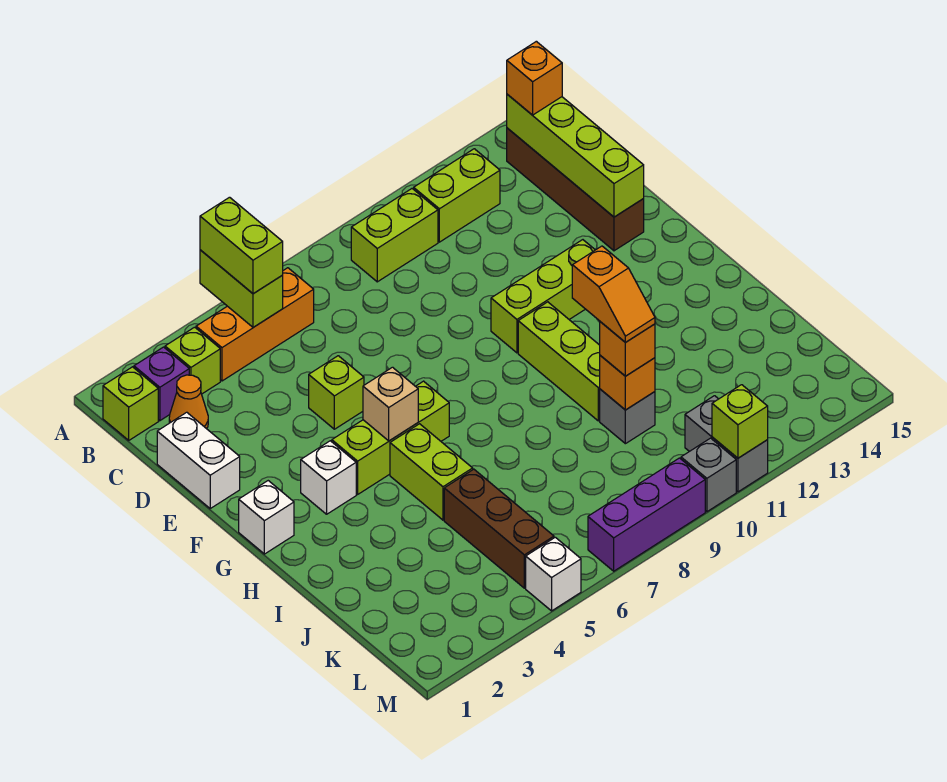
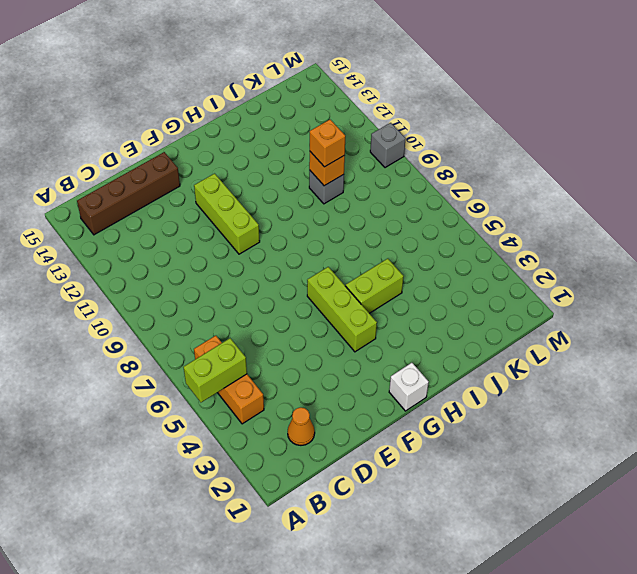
none -> lime brick B1 level 1
none -> purple brick B2 level 1
none -> lime brick B3 level 1
none -> lime brick B9:B10 level 1

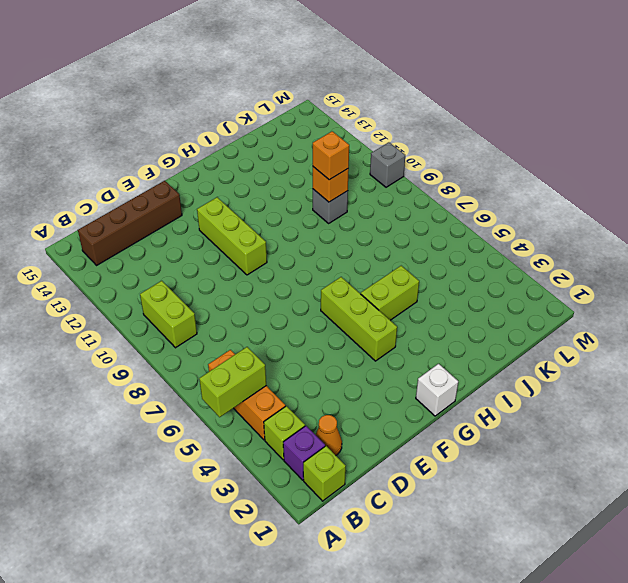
none -> lime brick B11:B12 level 1
none -> white brick D1:E1 level 1
none -> lime brick E5 level 1
none -> white brick G3 level 1

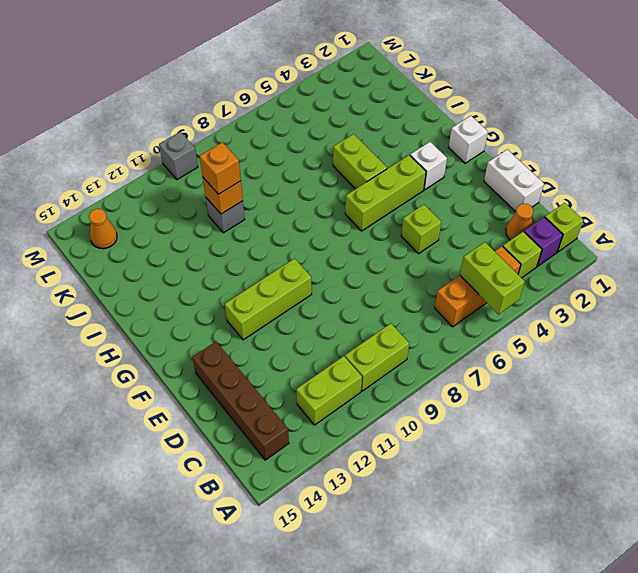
orange cone L14 level 1 -> none
none -> lime brick G10:I10 level 1
none -> brown brick J5:L5 level 1
none -> grey brick L11:M11 level 1
none -> white brick M5 level 1

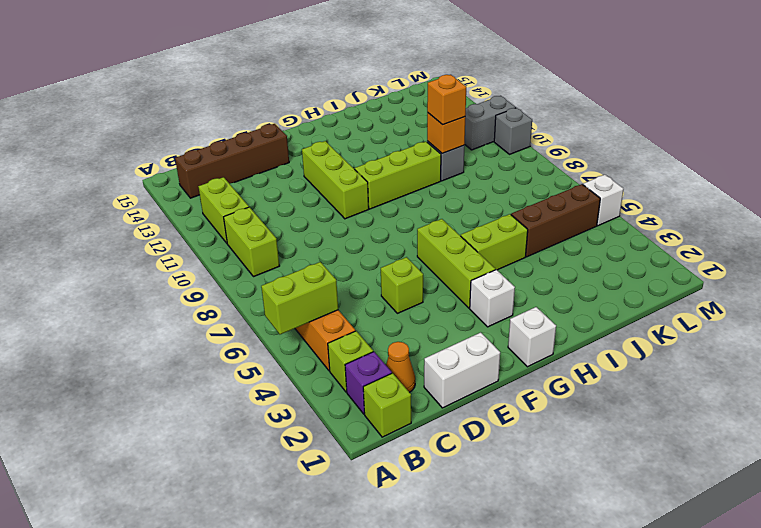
none -> purple brick M7:M9 level 1
none -> lime brick B14:E14 level 2
none -> tan brick G5 level 2
none -> lime brick M11 level 2

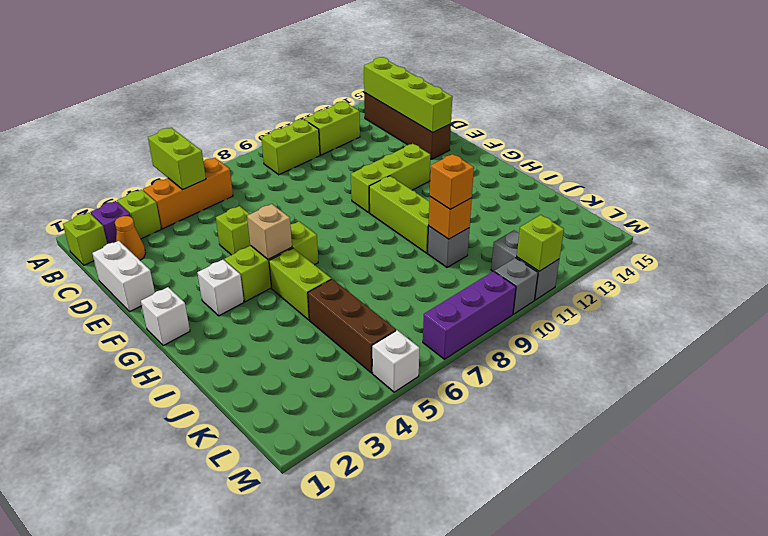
none -> lime brick A5:B5 level 3
none -> orange brick B14 level 3
none -> orange slope I10:J10 level 4 top I

